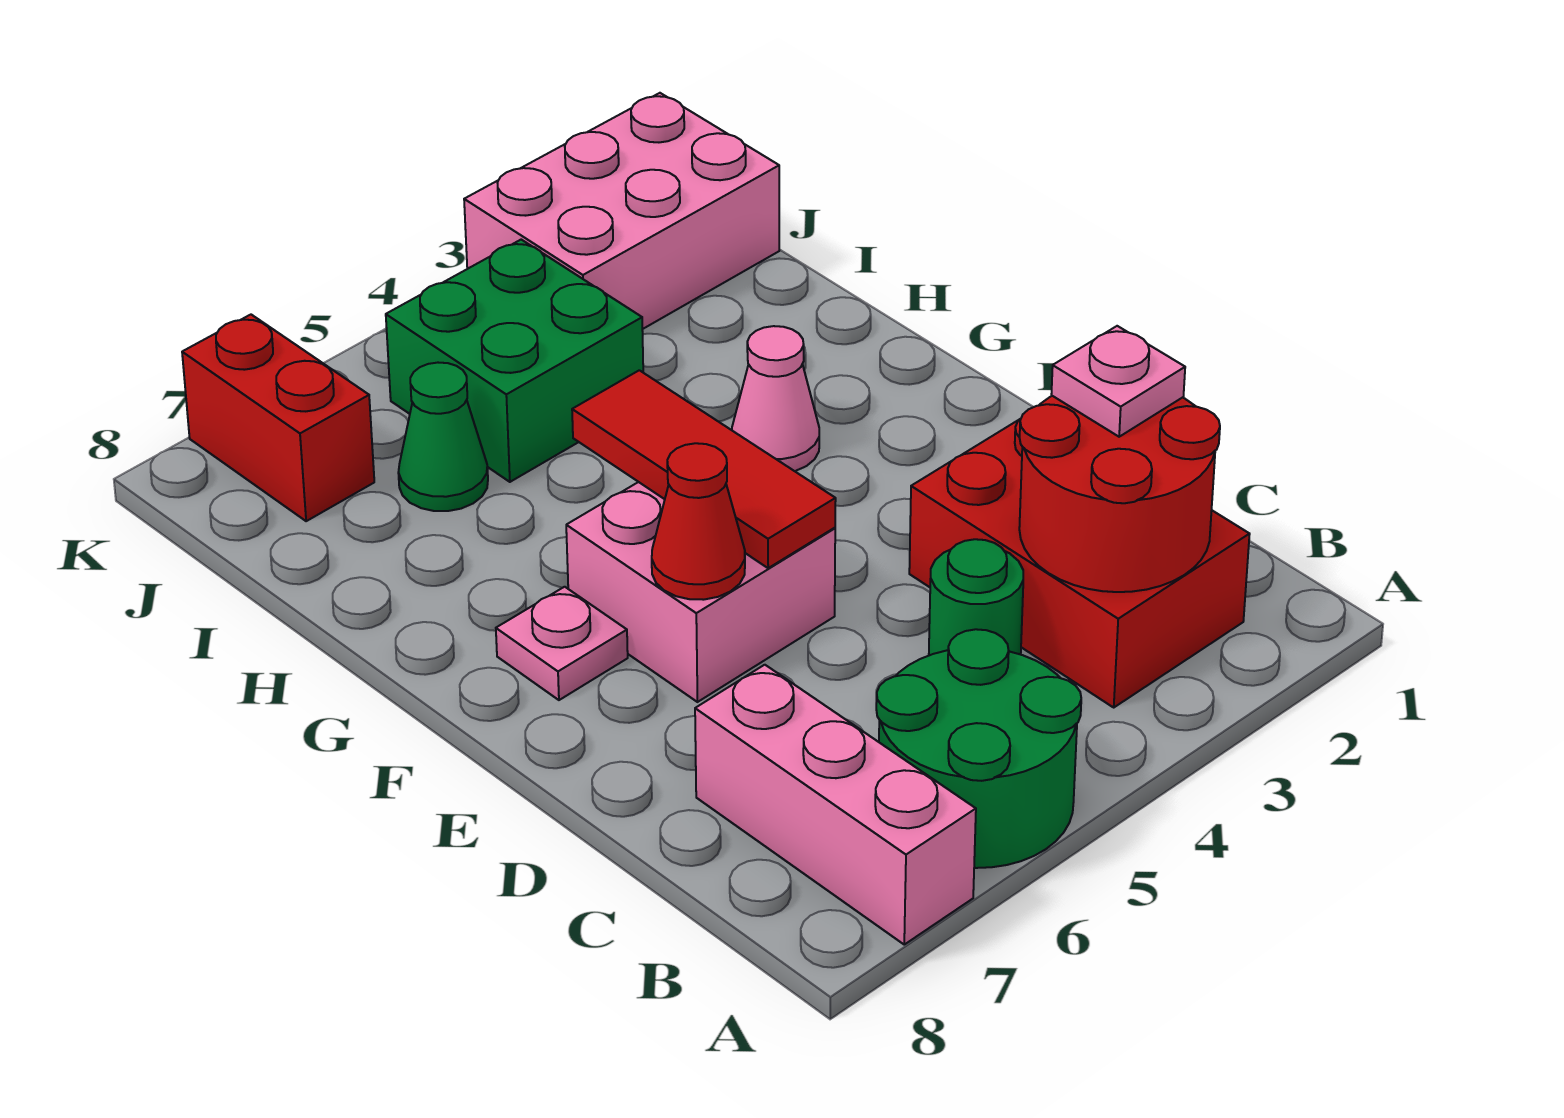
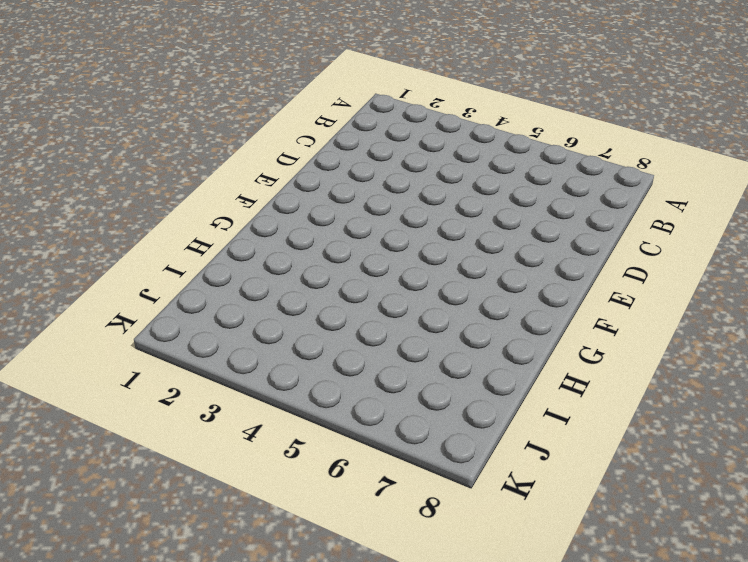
none -> green round brick A5:B6 level 1
none -> pink brick A7:C7 level 1
none -> red brick B2:D3 level 1

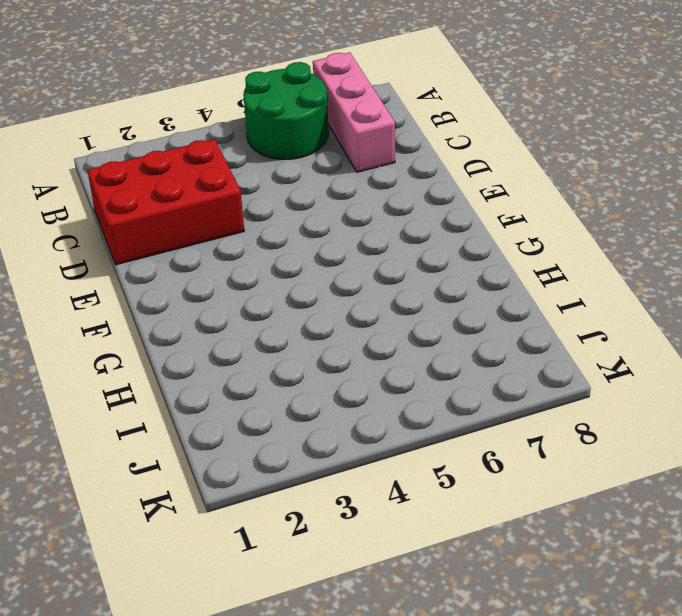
red brick C1:D3 level 1 -> red brick B2:D3 level 1
none -> green round brick C4 level 1
none -> pink brick E5:F6 level 1
none -> pink plate F7 level 1

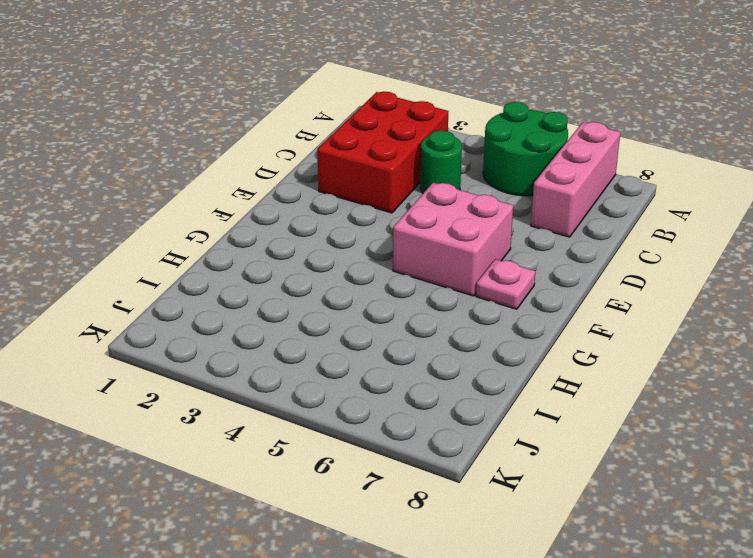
none -> pink cone G3 level 1
none -> green brick I4:J5 level 1
none -> green cone I6 level 1

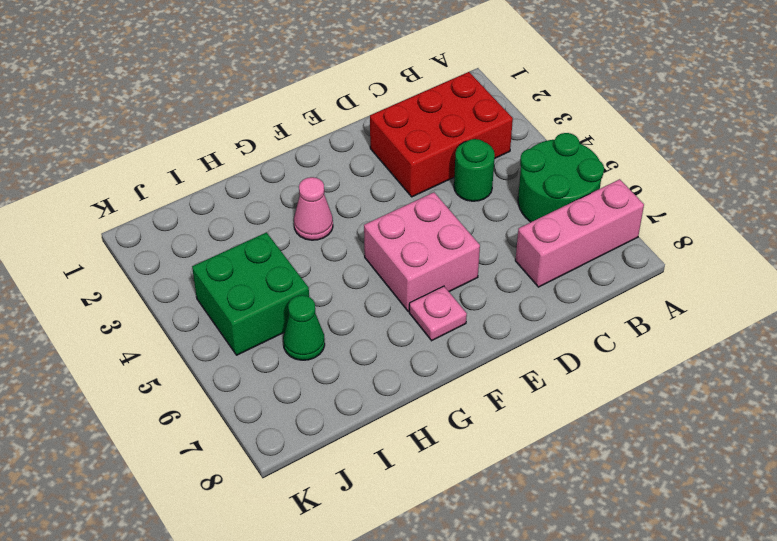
none -> pink brick J1:K3 level 1
none -> red brick J7:K7 level 1
none -> red round brick B2:C3 level 2

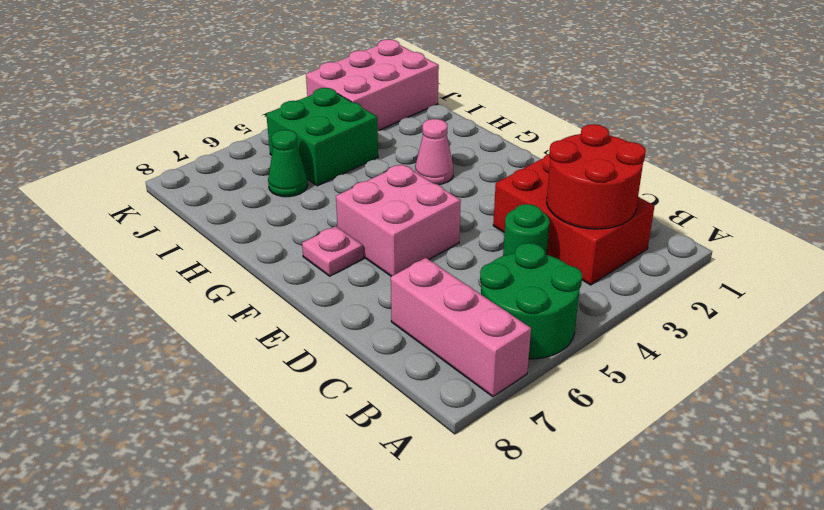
none -> red brick J7:K7 level 1
none -> red tile E5:G5 level 2
none -> red cone E6 level 2

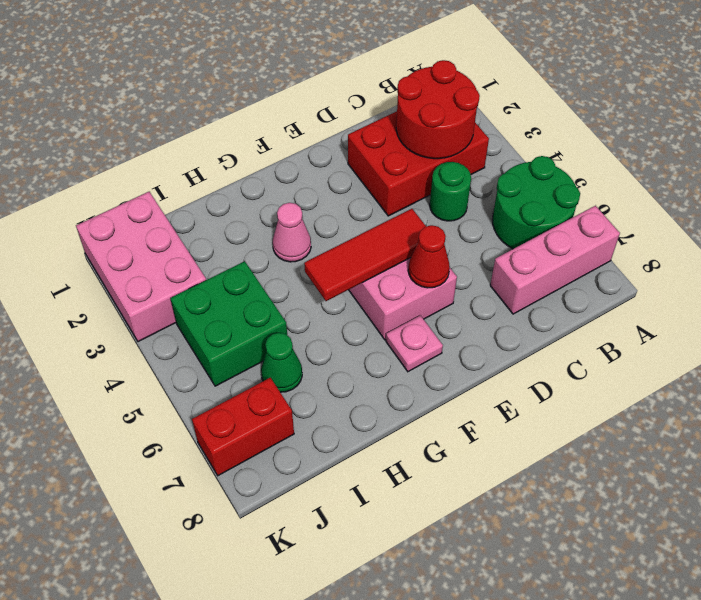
none -> pink plate C2 level 3

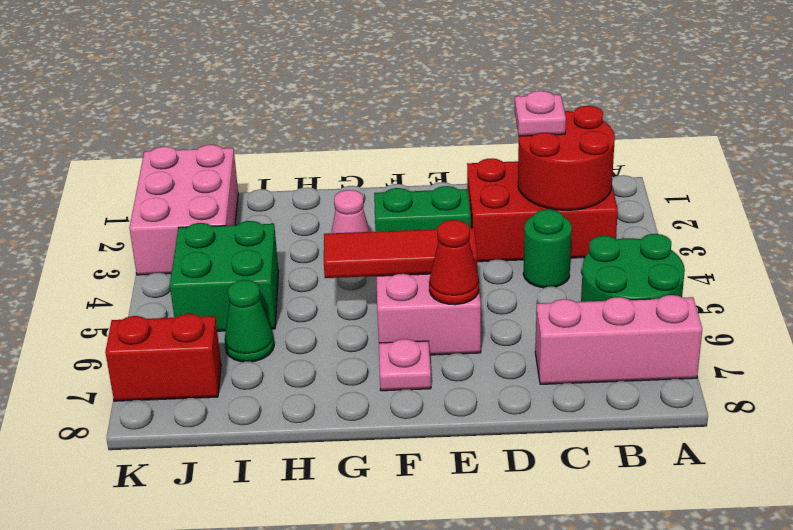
green brick E3:F3 level 1 -> none

